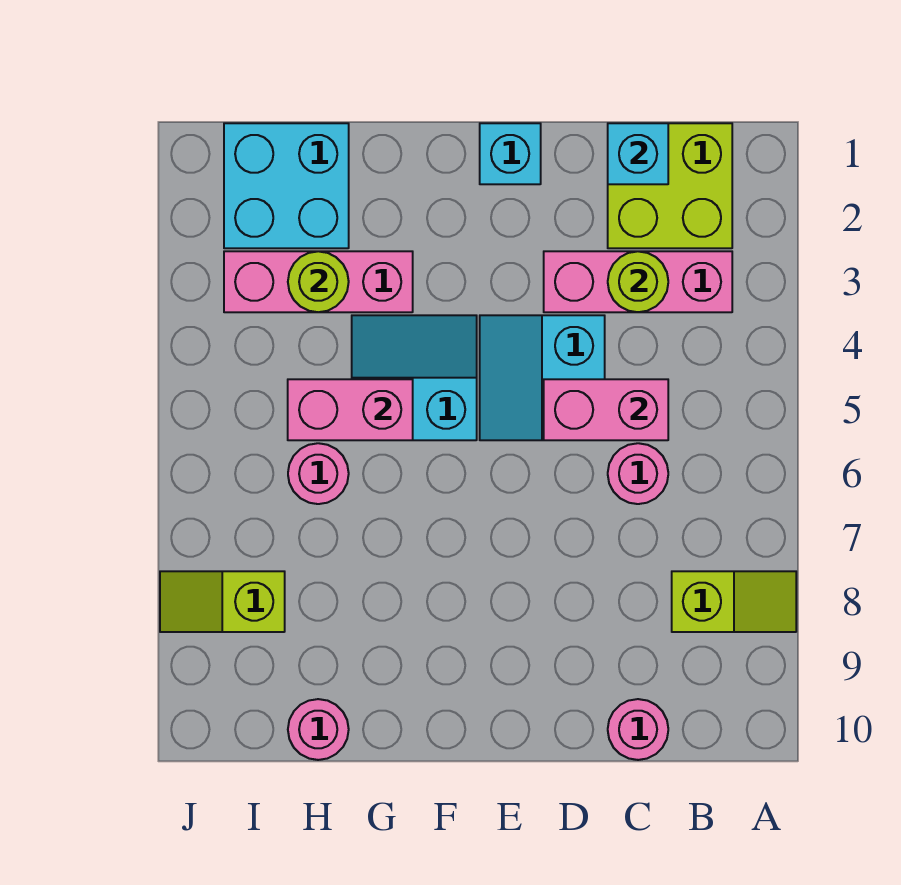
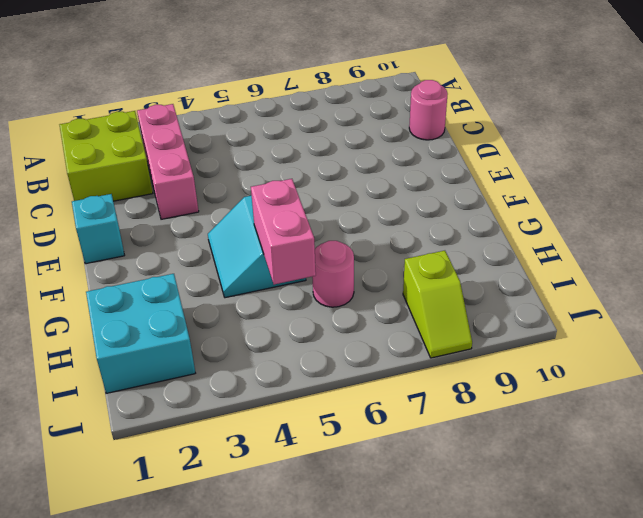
none -> lime slope A8:B8 level 1 top B
none -> pink round brick C6 level 1
none -> cyan slope D4:E5 level 1 top D

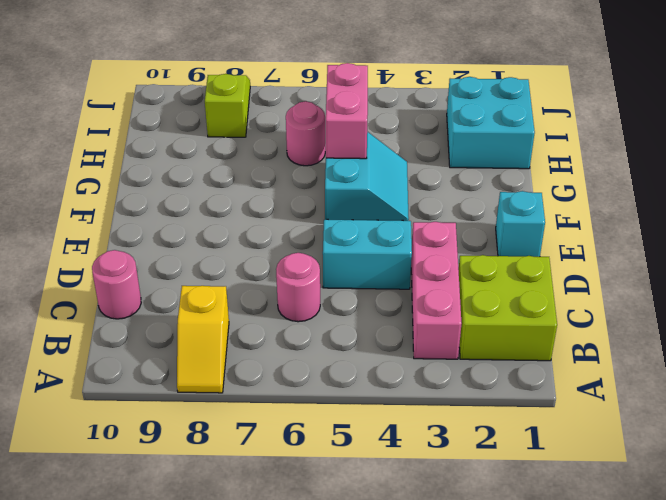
yellow slope A8:B8 level 1 top B -> lime slope A8:B8 level 1 top B
none -> pink brick G3:I3 level 1
none -> pink round brick H10 level 1
none -> cyan brick C1 level 2

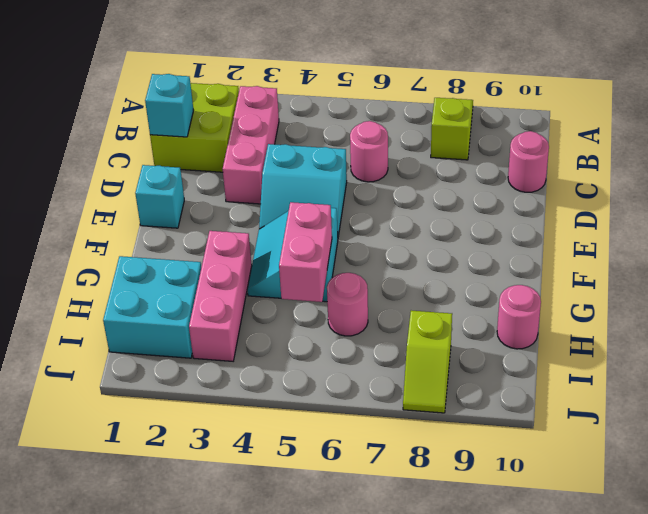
none -> lime round brick C3 level 2
none -> pink brick C5:D5 level 2
none -> lime round brick H3 level 2

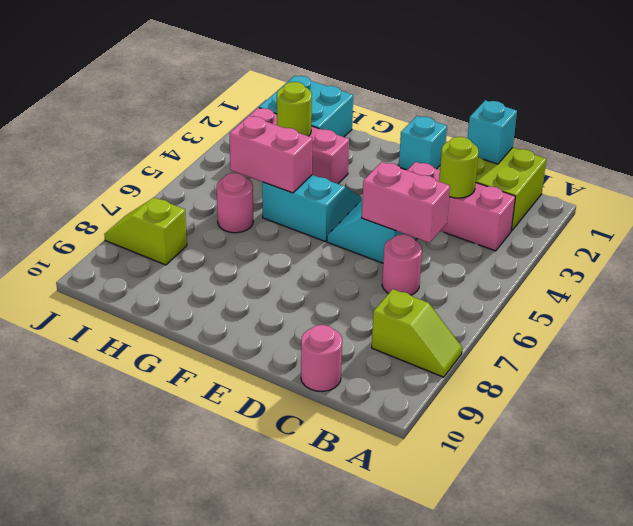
none -> pink round brick H10 level 1

